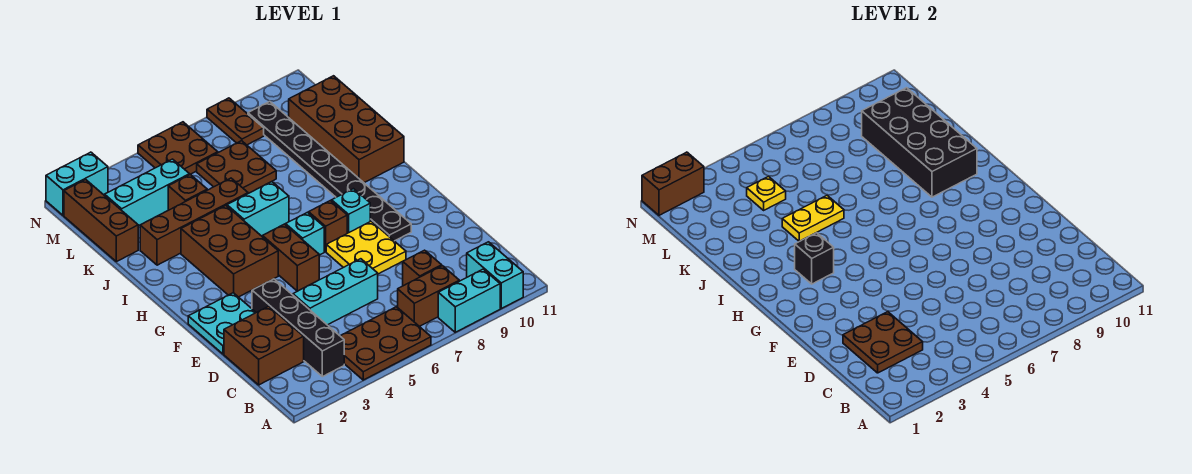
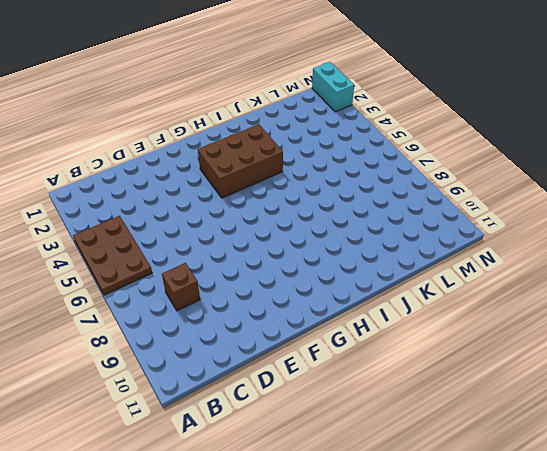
none -> cyan brick A8:A9 level 1
none -> cyan brick A10:B10 level 1
none -> black brick B3:E3 level 1
none -> brown brick B7:B8 level 1

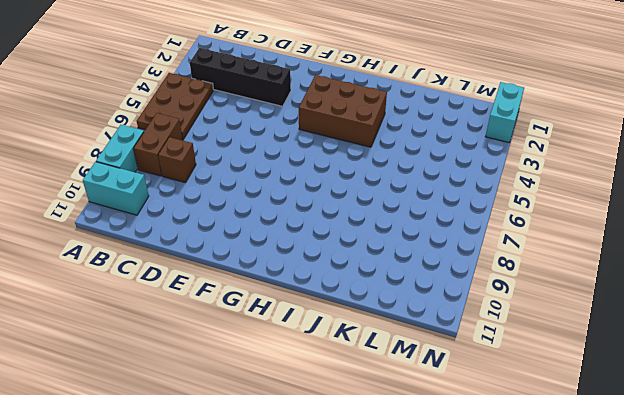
none -> brown brick C1:D2 level 1
none -> cyan brick D4:D6 level 1
none -> cyan plate E1:F2 level 1
none -> yellow plate E7:F8 level 1

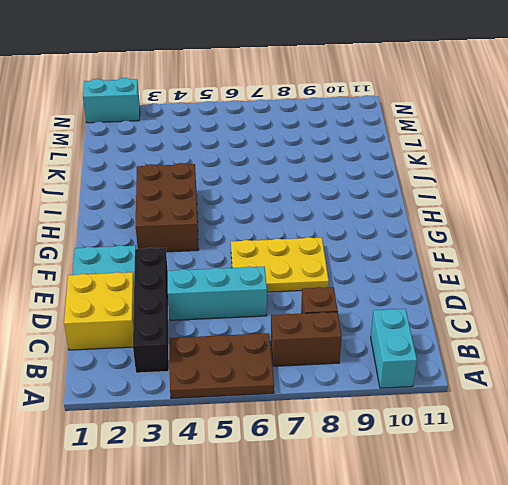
yellow brick C1:D2 level 1 -> brown brick C1:D2 level 1
yellow plate E6:F8 level 1 -> yellow plate E7:F8 level 1
none -> cyan brick A8:A9 level 1
none -> brown brick F5:G5 level 1
none -> black plate F9:M9 level 1
none -> cyan brick G6 level 1

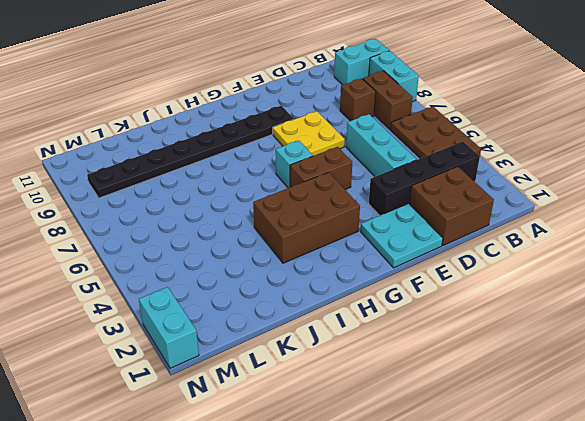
none -> brown brick G7 level 1
none -> cyan brick G8 level 1
none -> cyan brick I5:I6 level 1
none -> brown brick I10:L11 level 1

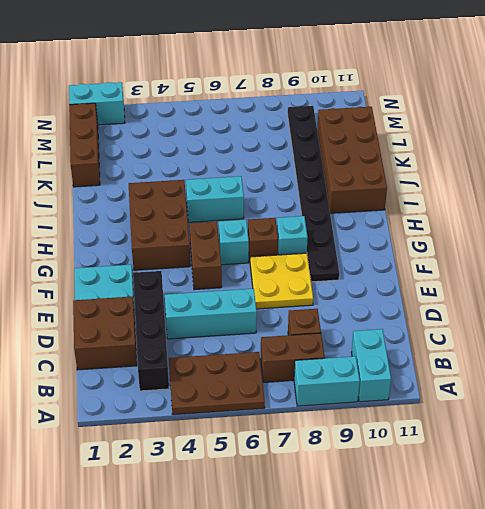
none -> brown brick J2:J5 level 1
none -> brown brick K4 level 1
none -> brown plate K6:L7 level 1
none -> cyan brick L2:L4 level 1

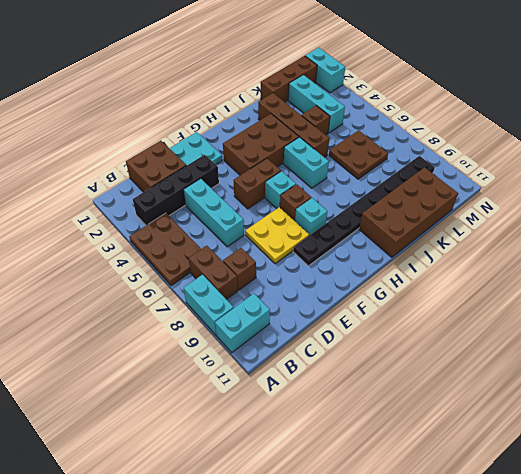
none -> brown plate M5:N6 level 1
none -> brown plate M8:N8 level 1
none -> brown plate C2:D3 level 2
none -> black brick H3 level 2

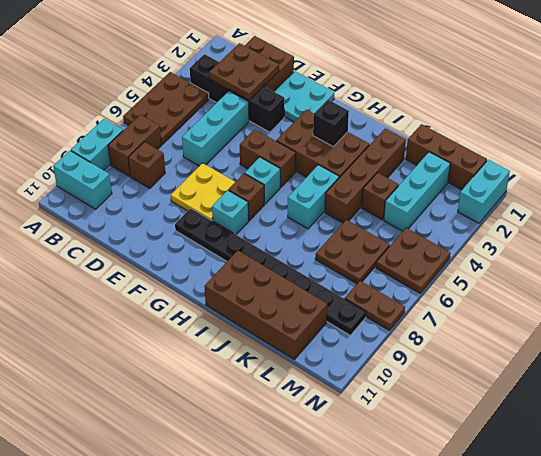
none -> black brick I9:L10 level 2
none -> yellow plate J4:J5 level 2
none -> yellow plate L4 level 2
none -> brown brick N1:N2 level 2

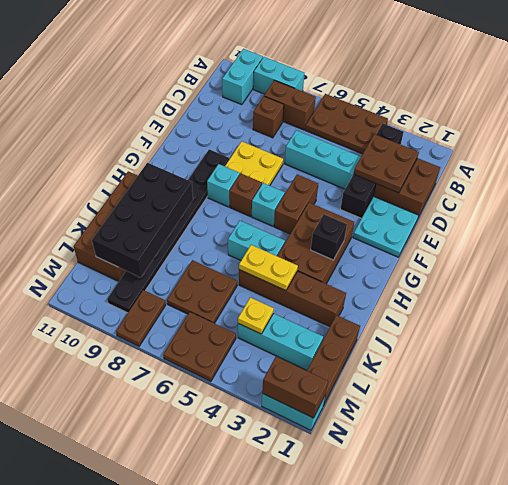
none -> brown brick K4 level 1

